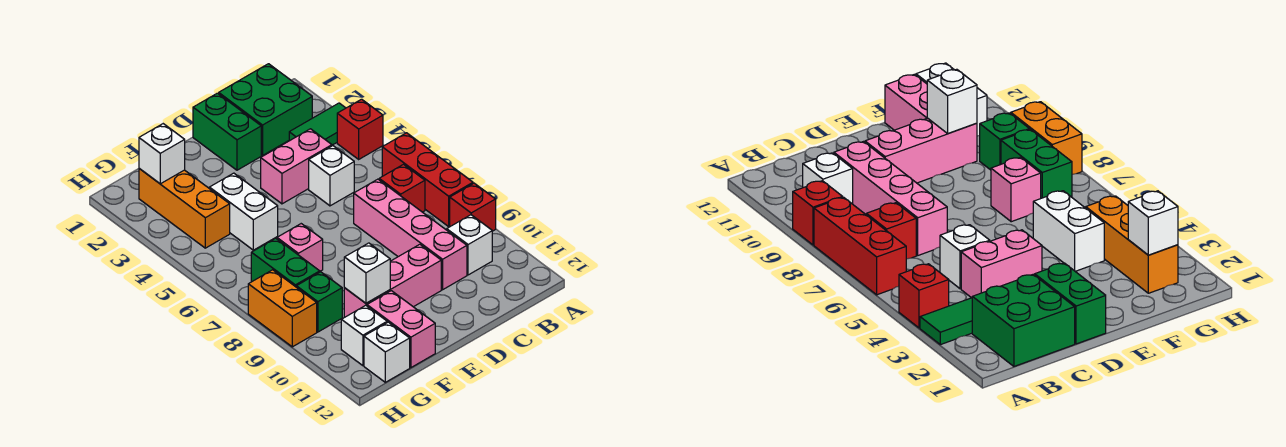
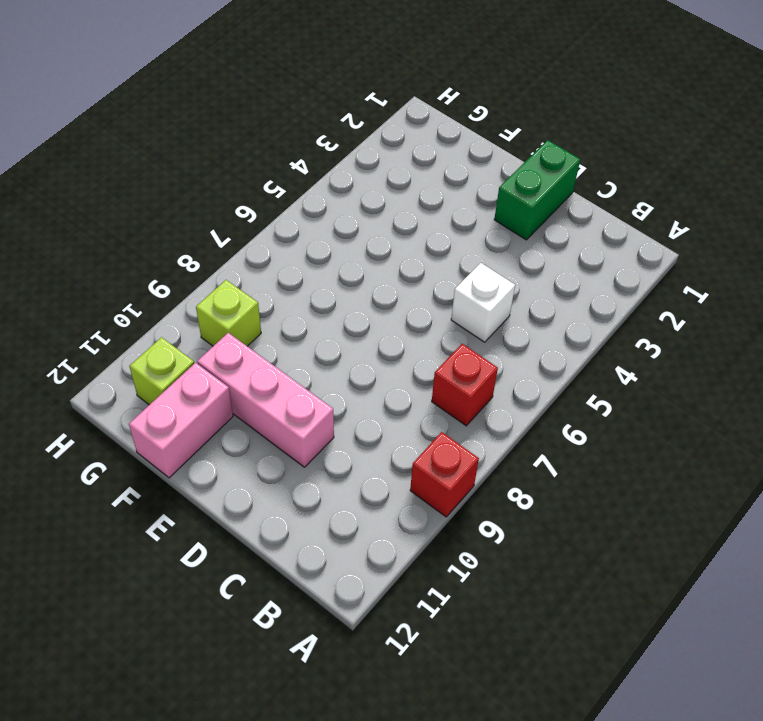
lime brick G9 level 1 -> green brick G9 level 1
lime brick G11 level 1 -> white brick G11 level 1
none -> green tile A3:B3 level 1
none -> red brick A4 level 1
none -> red brick A6:A8 level 1

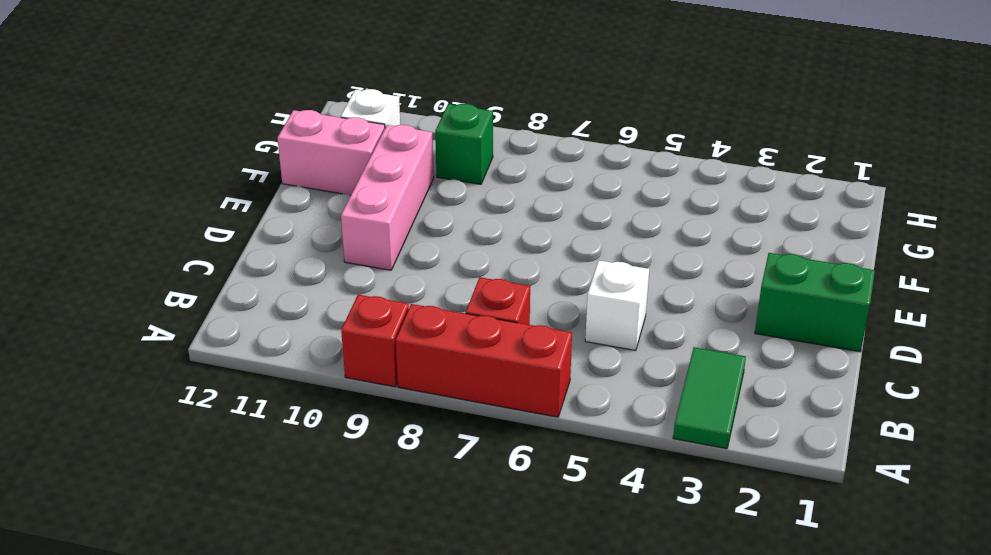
none -> red brick A4 level 1
none -> green brick B1:C2 level 1
none -> white brick B10 level 1

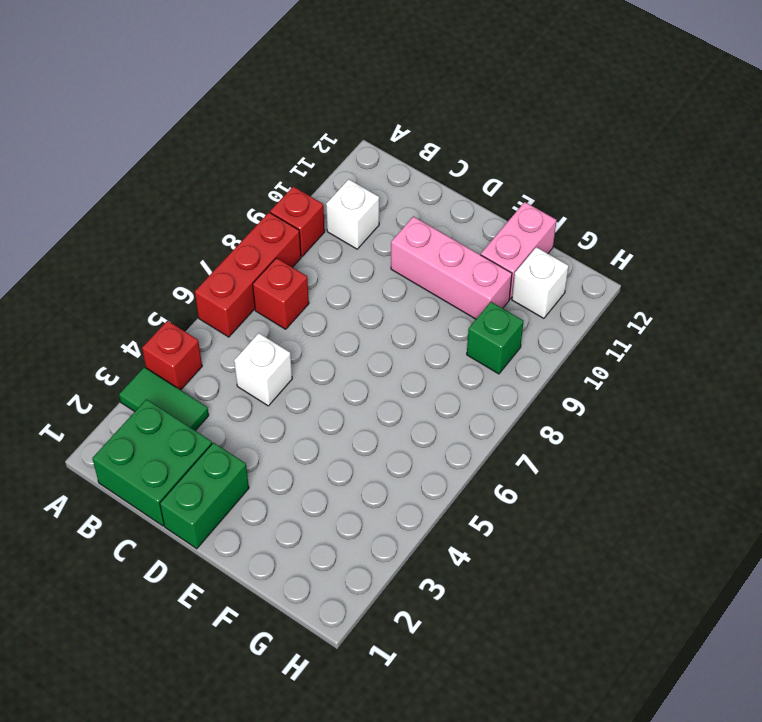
none -> pink brick C4:D4 level 1
none -> pink brick C7:C10 level 1
none -> white brick F4:F5 level 1

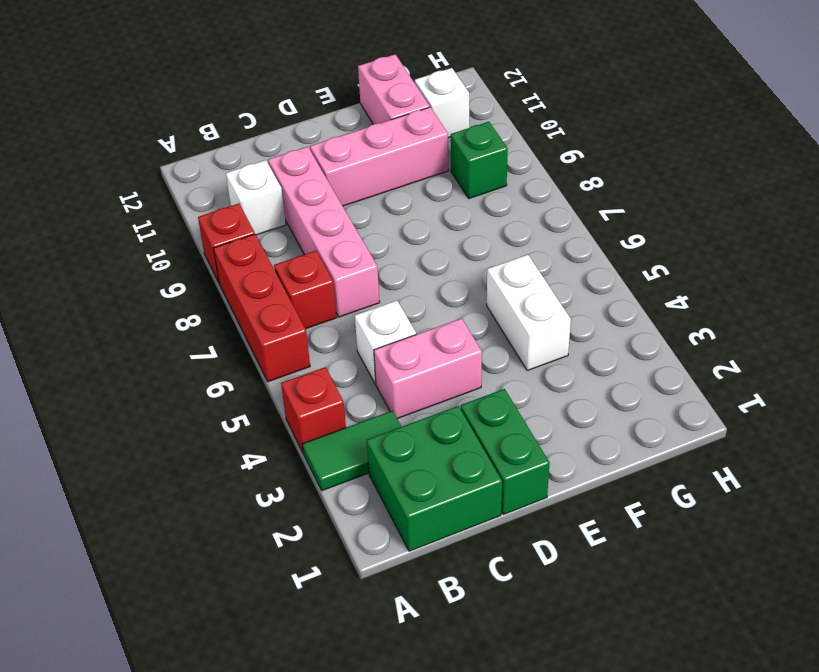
none -> pink brick F7 level 1
none -> orange brick G2:G4 level 1
none -> green brick G7:G8 level 1

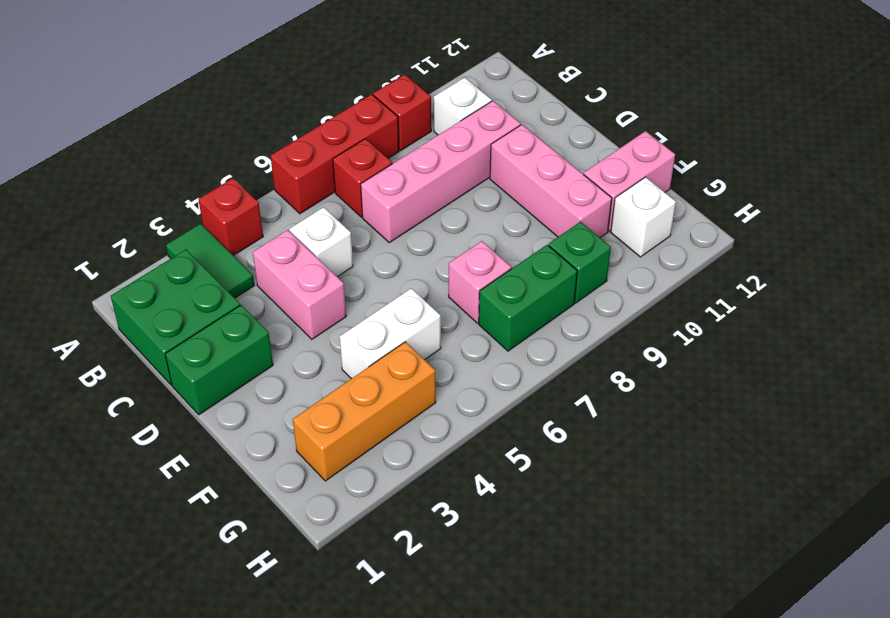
none -> white brick G12 level 1
none -> orange brick H8:H9 level 1
none -> white brick F10 level 2

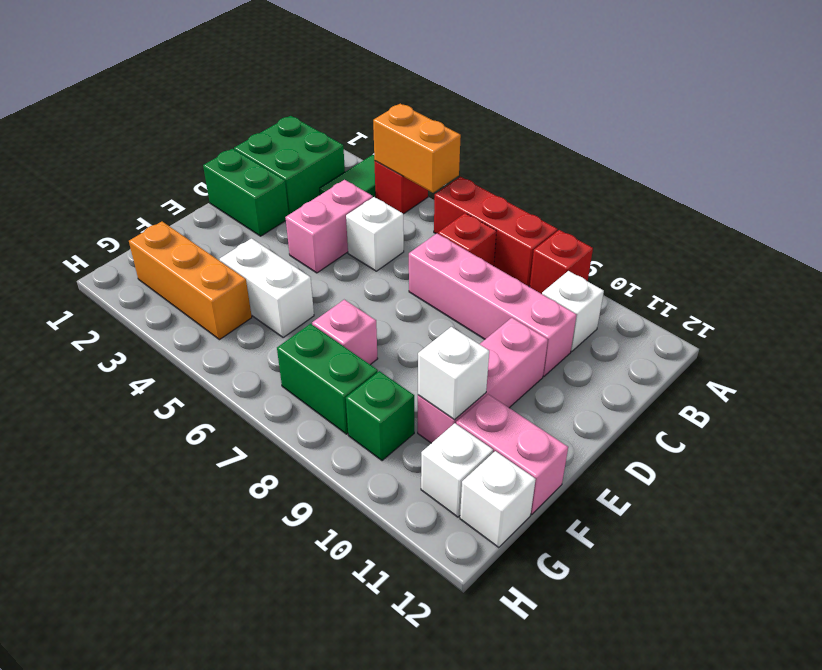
orange brick A4:A5 level 2 -> orange brick H8:H9 level 1
none -> white brick G2 level 2

